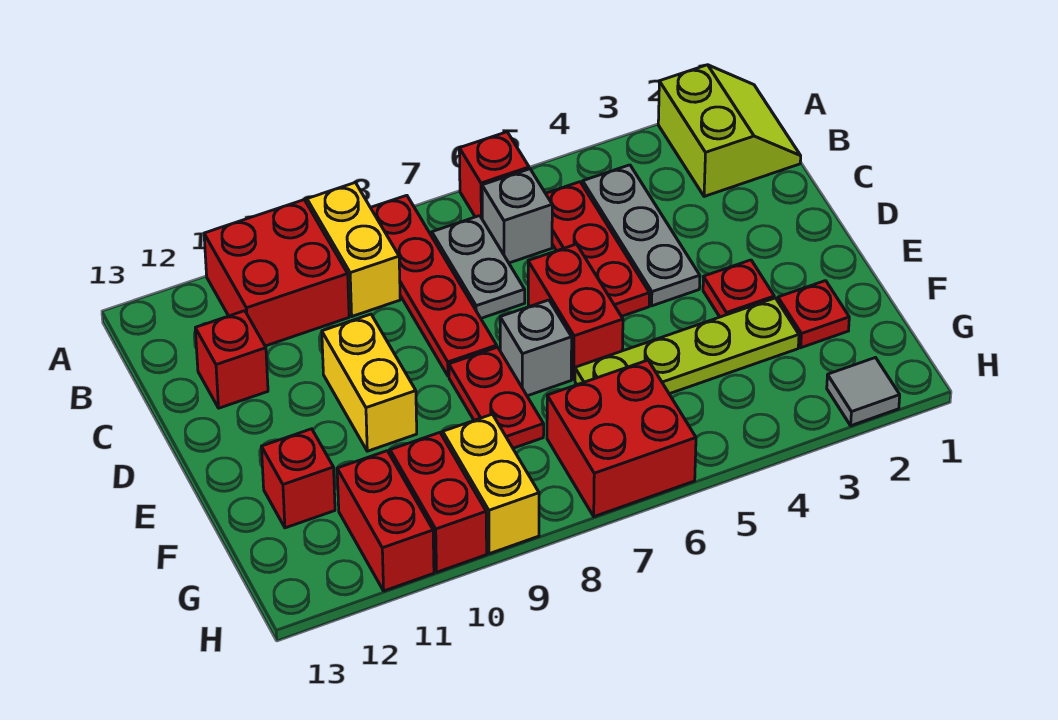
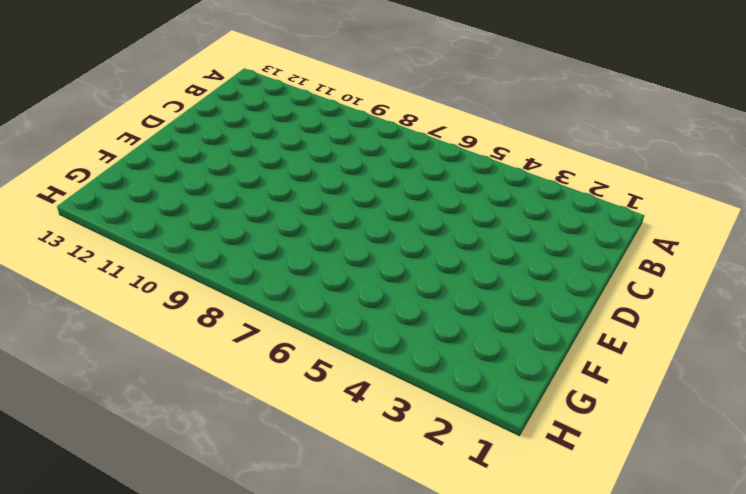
none -> lime slope A1:B2 level 1 top 2
none -> red brick A6 level 1
none -> red plate A8:D8 level 1

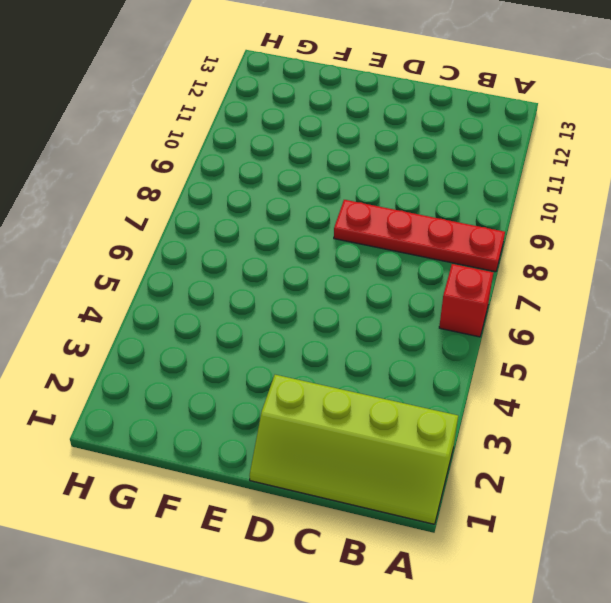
lime slope A1:D2 level 1 top 2 -> lime slope A1:B2 level 1 top 2
none -> yellow brick A9:B9 level 1
none -> red brick A10:B11 level 1
none -> grey plate B4:D4 level 1

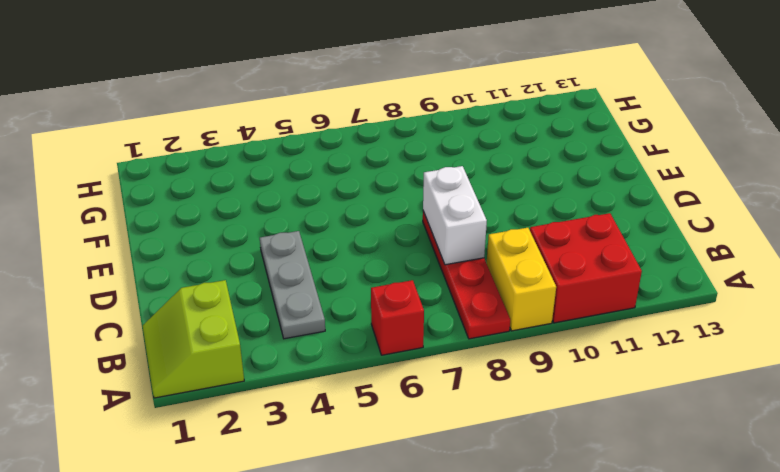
white brick C8:D8 level 2 -> none
none -> red plate B5:D5 level 1
none -> grey brick B6 level 1
none -> grey plate B7:C7 level 1

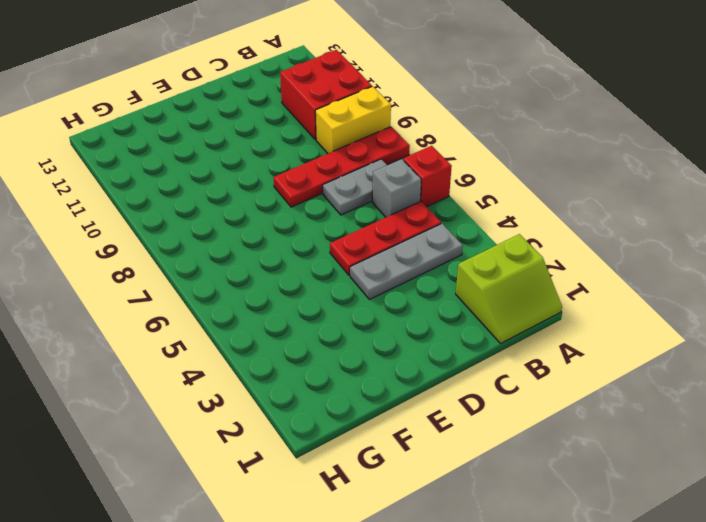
none -> red brick C12 level 1
none -> red brick D6:E6 level 1
none -> yellow brick D10:E10 level 1

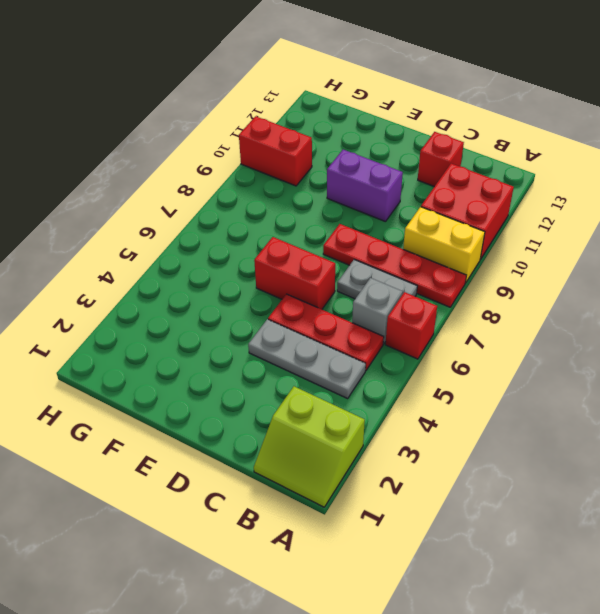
purple brick D10:E10 level 1 -> yellow brick D10:E10 level 1
none -> red plate E3 level 1
none -> grey brick E7 level 1
none -> red plate E8:F8 level 1

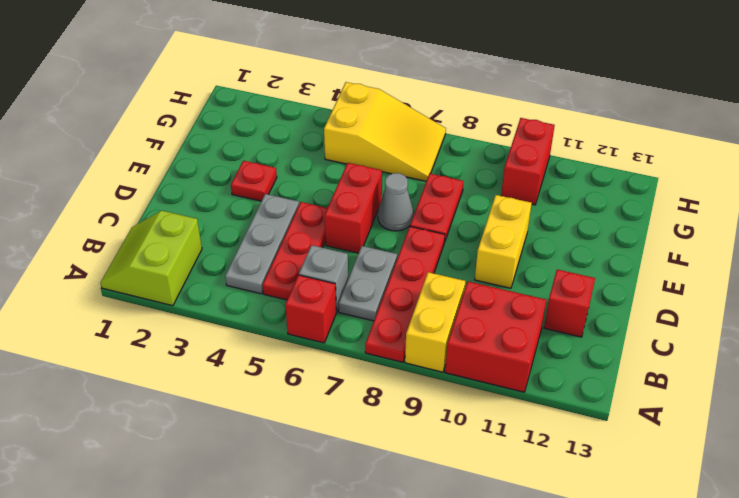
grey cone E7 level 1 -> grey brick E7 level 1
yellow slope G5:H7 level 1 top 5 -> red brick G6:H7 level 1
none -> red plate F2 level 1
none -> lime plate F3:F6 level 1
none -> red brick F12 level 1

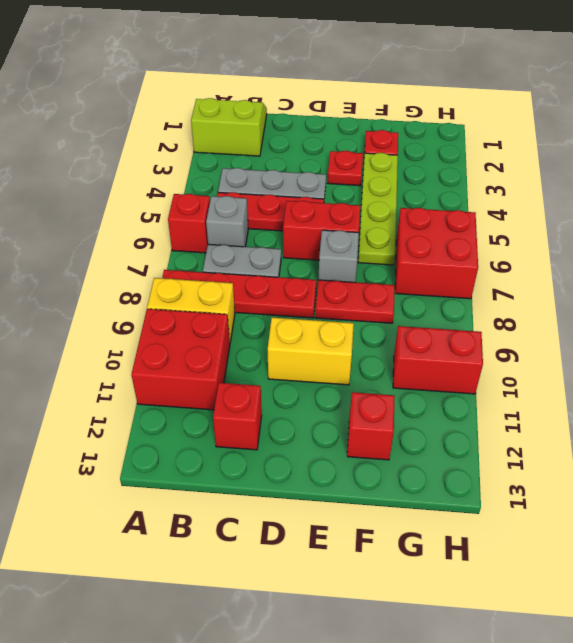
none -> yellow brick G9:H9 level 1
none -> red brick G11:H11 level 1
none -> grey tile H2 level 1

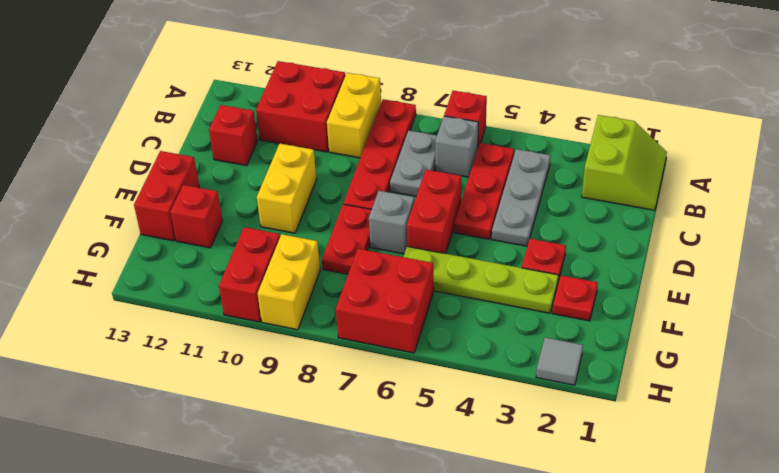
red brick E13:F13 level 1 -> red brick G11:H11 level 1

